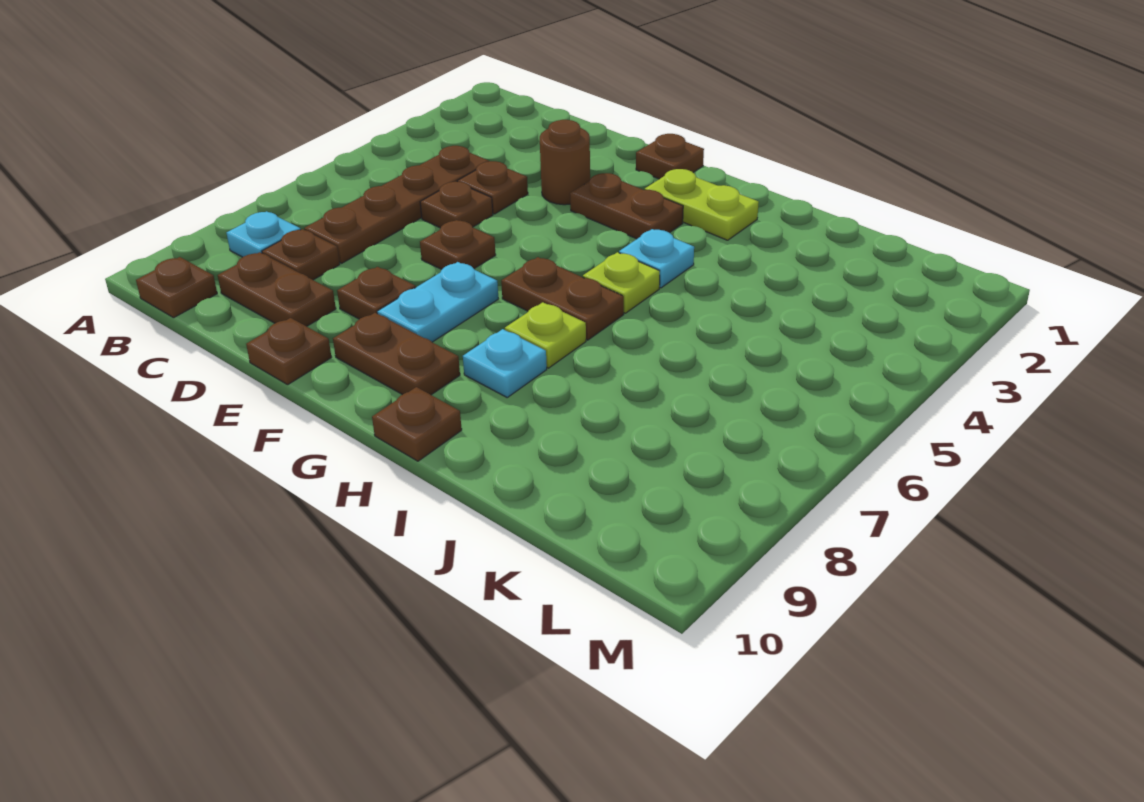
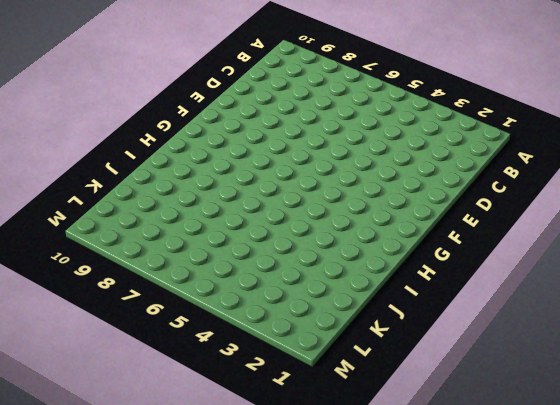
none -> cyan plate B8 level 1
none -> brown plate B10 level 1
none -> brown plate C4:C7 level 1

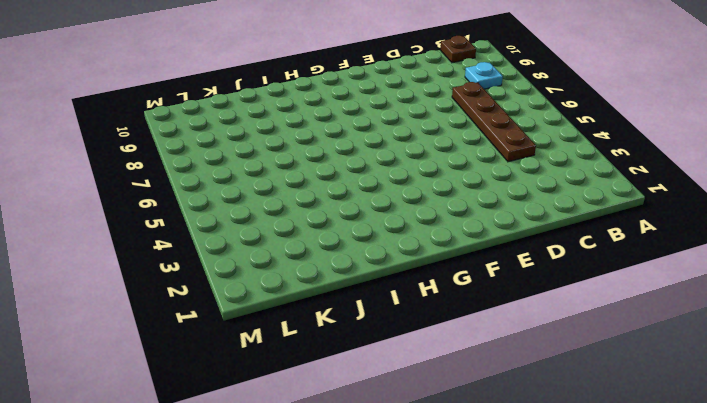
none -> brown plate C8 level 1
none -> brown plate C9:D9 level 1
none -> brown plate D4 level 1

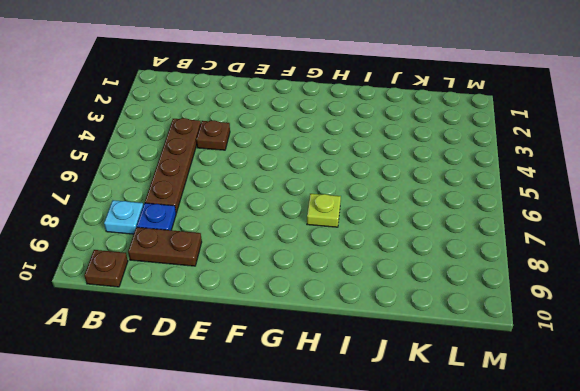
blue plate C8 level 1 -> brown plate C8 level 1
none -> brown plate D5 level 1
none -> brown round brick E3 level 1
none -> brown plate E6 level 1

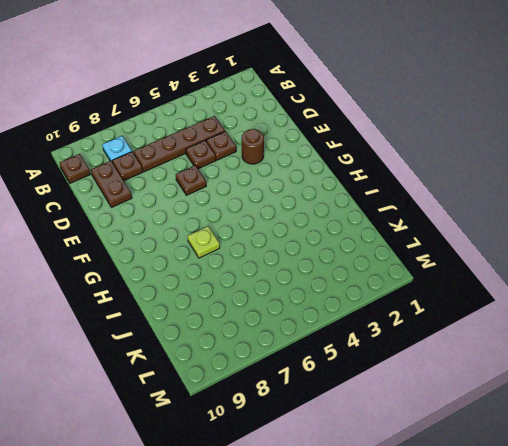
none -> brown plate E8 level 1
none -> brown plate E10 level 1
none -> brown plate F1 level 1

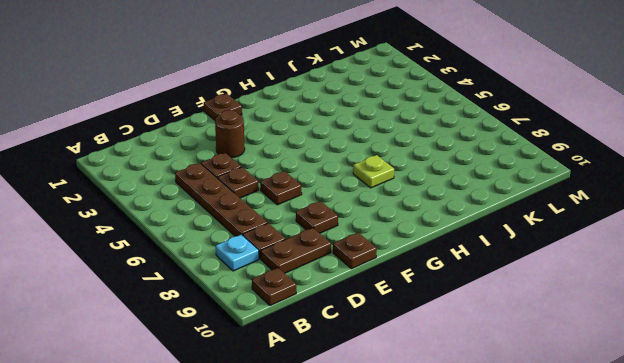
none -> brown plate F3:G3 level 1
none -> cyan plate F7:F8 level 1
none -> brown plate F9:G9 level 1

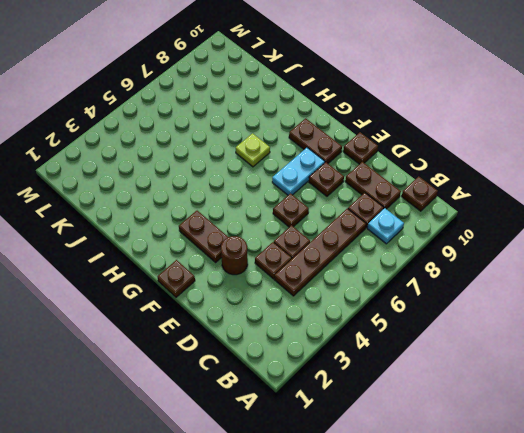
none -> lime plate G2:H2 level 1
none -> brown plate G6:H6 level 1
none -> cyan plate H4 level 1

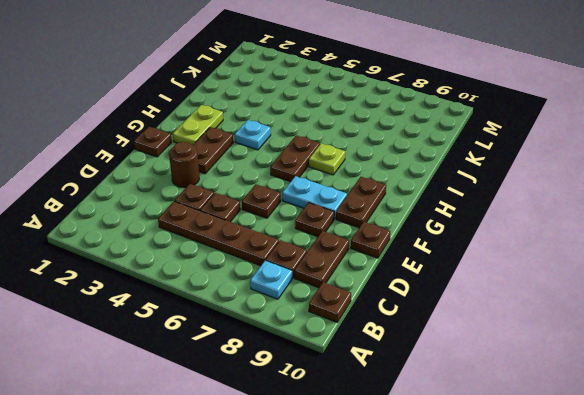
none -> lime plate H5 level 1
none -> cyan plate H8 level 1
none -> brown plate H10 level 1

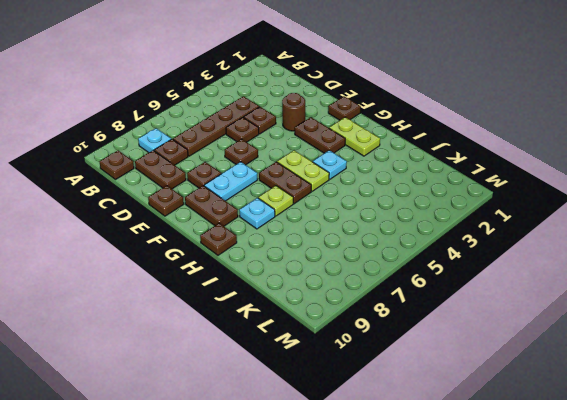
lime plate G5:H5 level 1 -> lime plate H5 level 1

